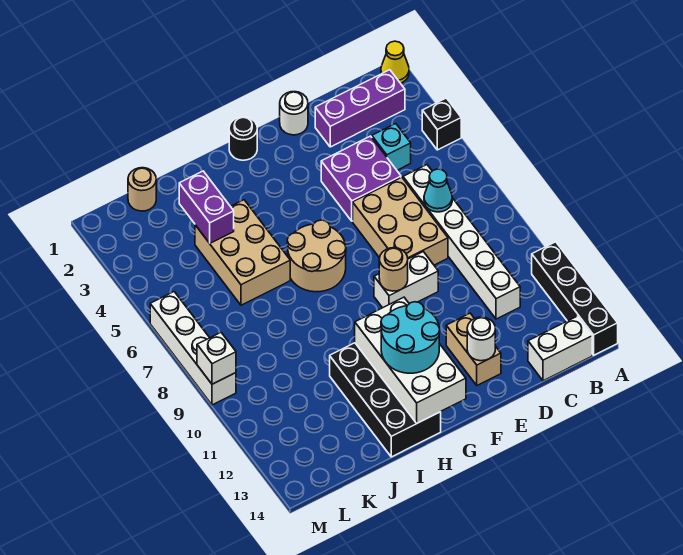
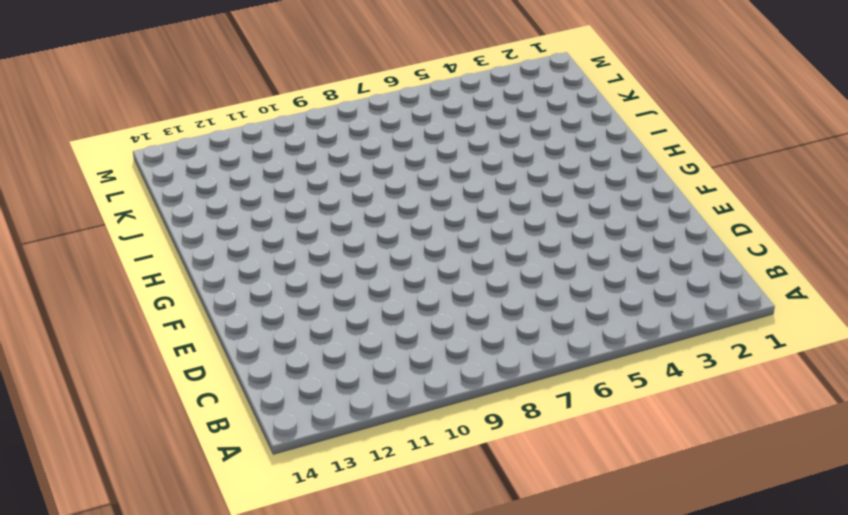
none -> yellow cone A1 level 1
none -> black brick A4 level 1
none -> black brick A11:A14 level 1

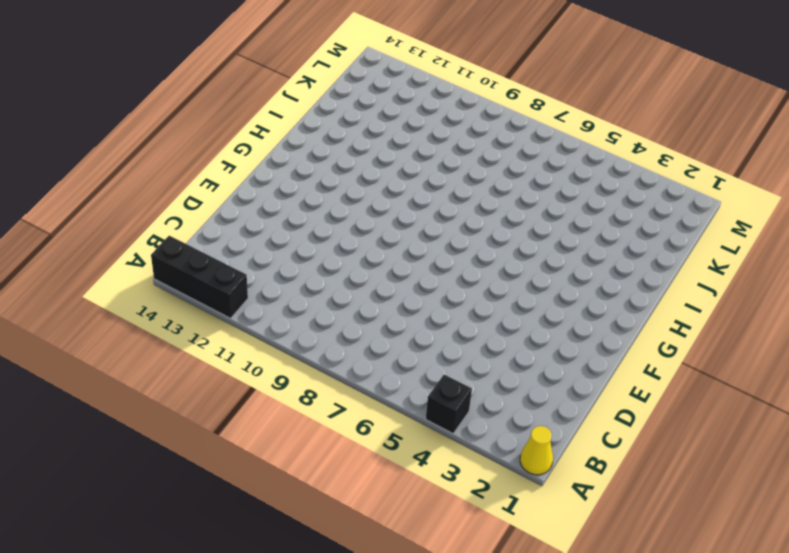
black brick A12:A14 level 1 -> black brick A11:A14 level 1
none -> purple brick B2:D2 level 1
none -> white brick B14:C14 level 1
none -> cyan brick C4 level 1

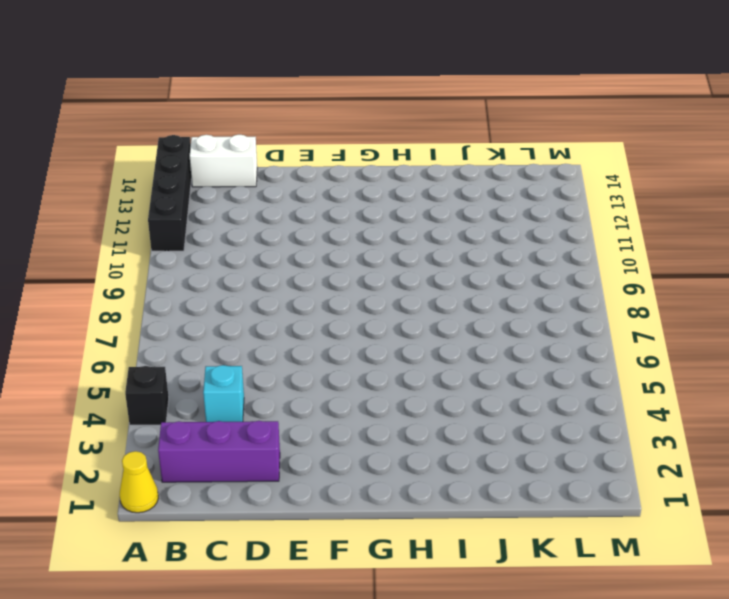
none -> white brick C6:C11 level 1
none -> purple brick D4:E5 level 1
none -> tan brick D6:E8 level 1

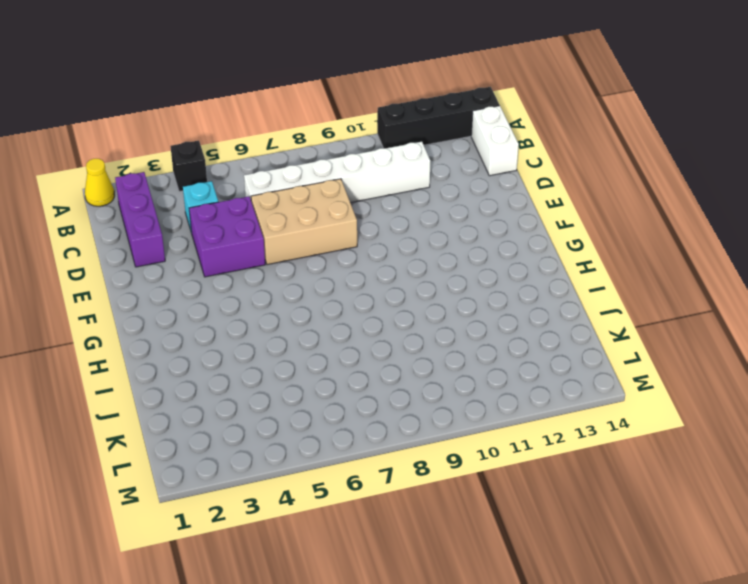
none -> white round brick E1 level 1
none -> white brick E9:F9 level 1
none -> tan brick E12:E13 level 1

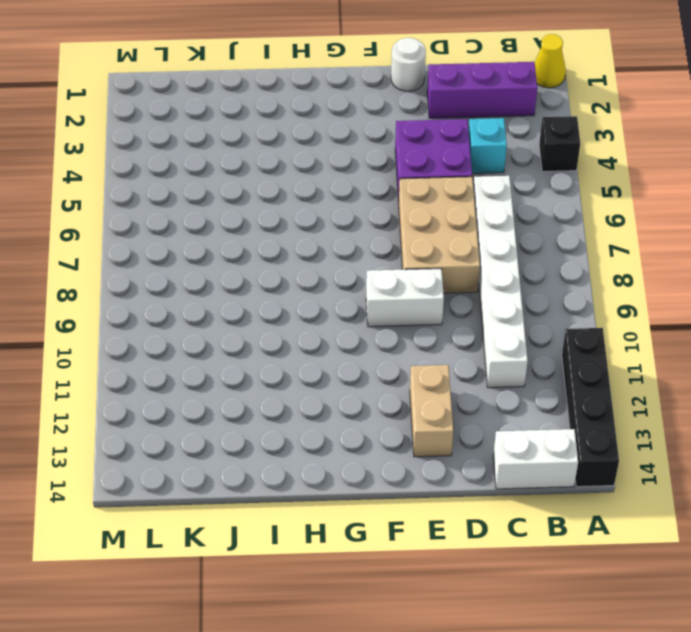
none -> black round brick G1 level 1
none -> tan round brick G6:H7 level 1
none -> black brick H11:I14 level 1

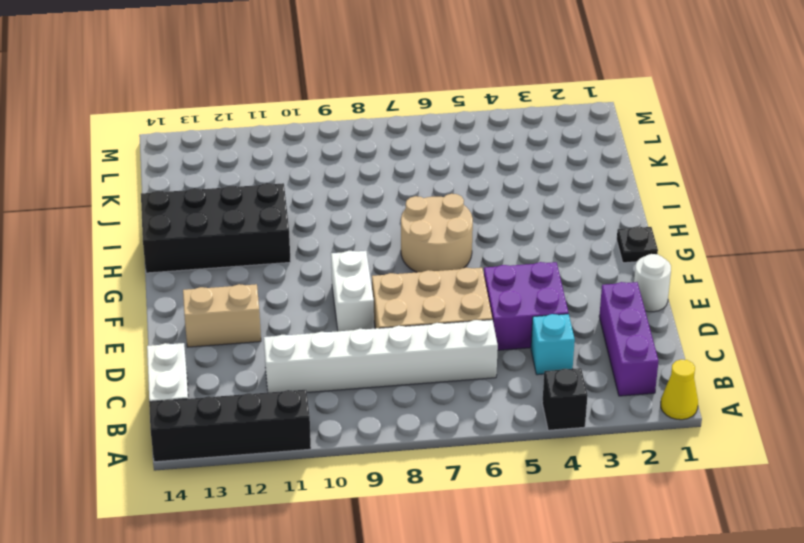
black plate G1 level 1 -> black round brick G1 level 1
none -> tan brick I4:J6 level 1
none -> tan round brick K1 level 1
none -> white brick M6:M9 level 1

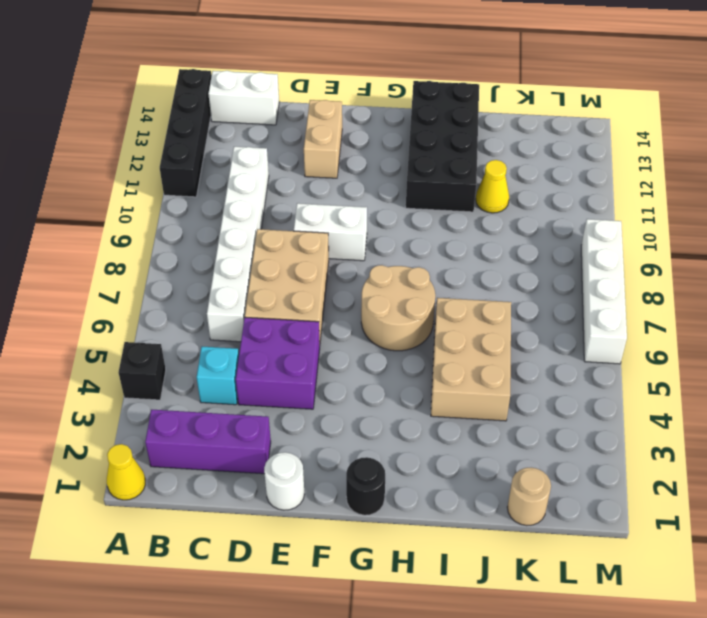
yellow cone J11 level 1 -> none
none -> cyan cone C7 level 2
none -> white round brick E13 level 2
none -> tan round brick F9 level 2

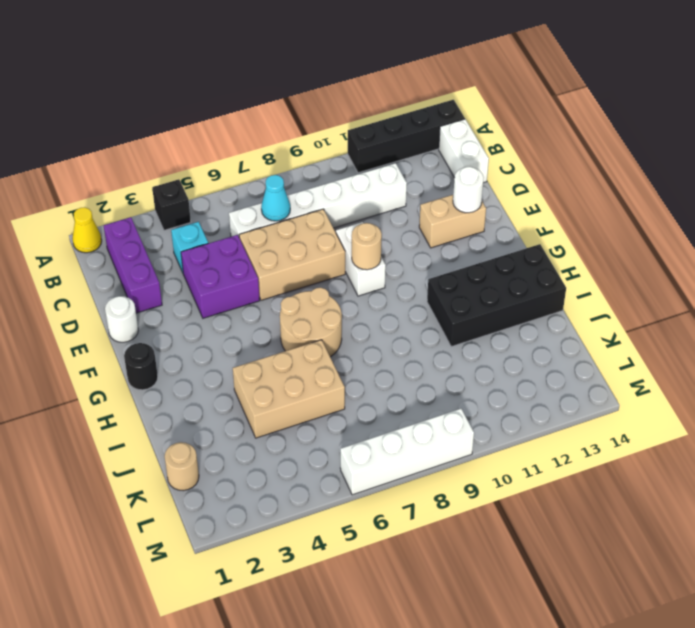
none -> white brick G11:H14 level 2
none -> purple brick J3:J4 level 2
none -> white brick M9 level 2

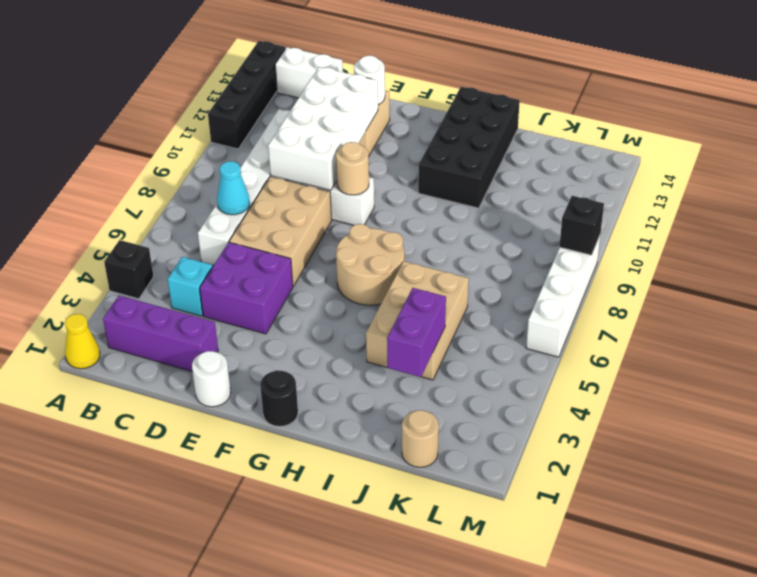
white brick D9:E12 level 2 -> white brick G11:H14 level 2
black brick M9 level 2 -> white brick M9 level 2
none -> cyan round brick G12:H13 level 3

